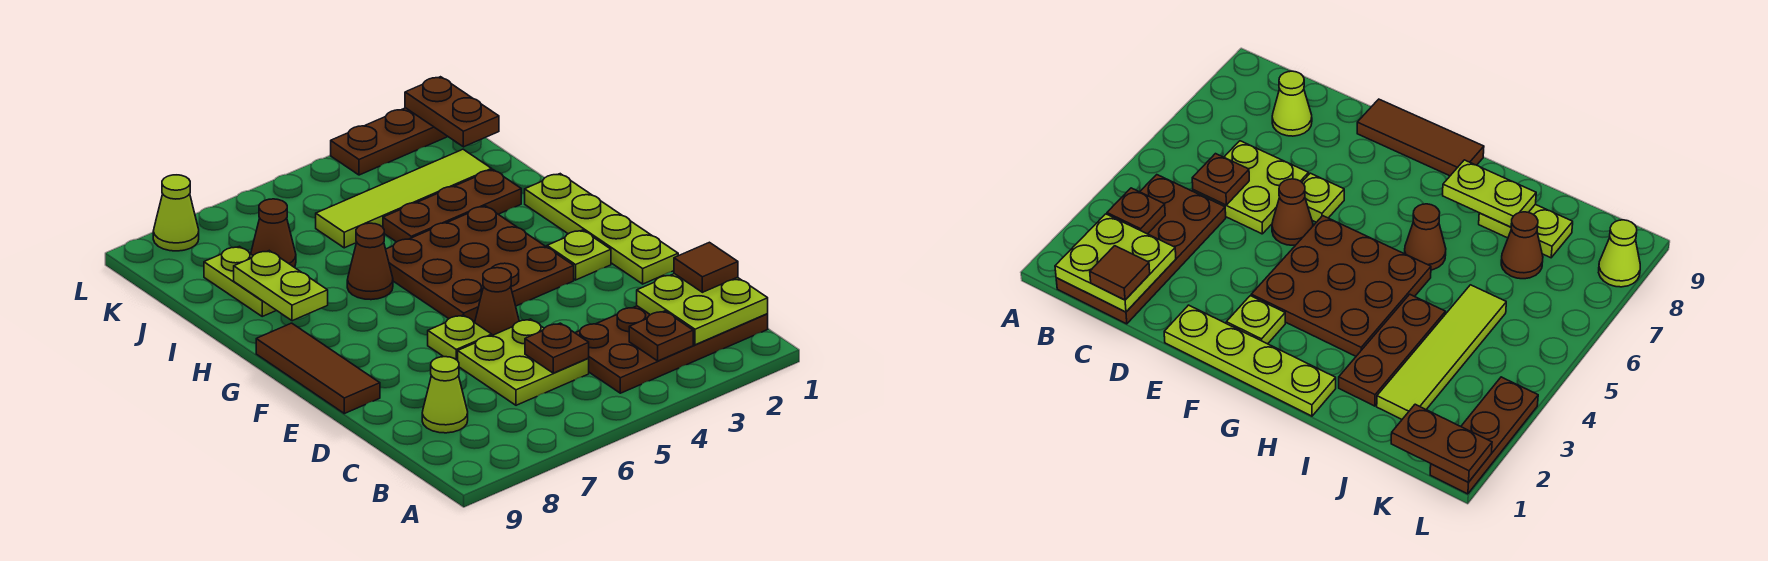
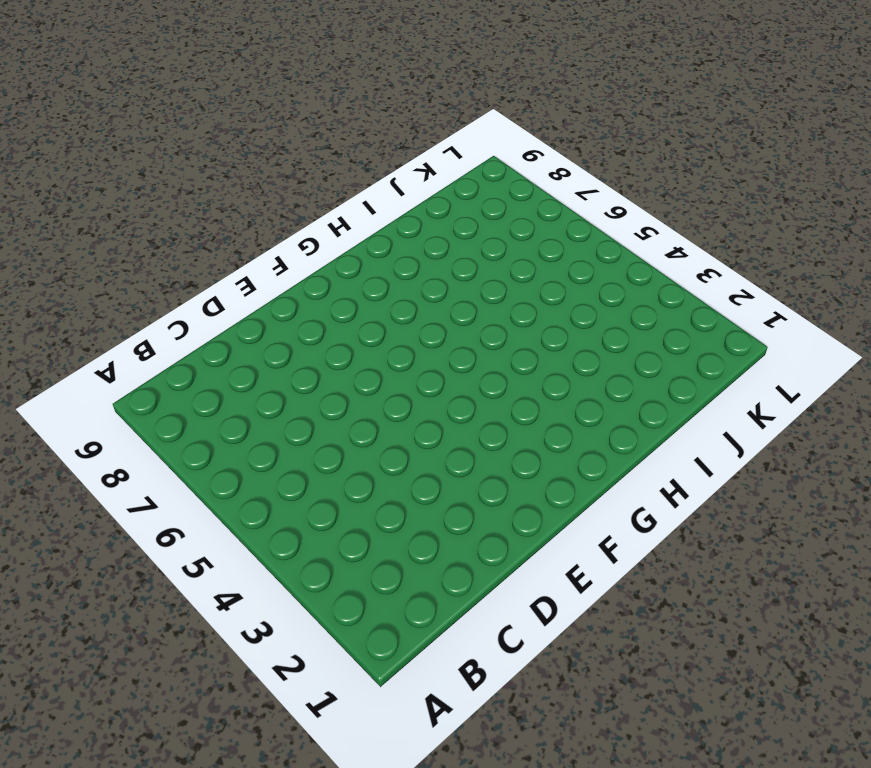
none -> brown plate B1:C4 level 1
none -> lime plate C5:D6 level 1
none -> lime cone C8 level 1

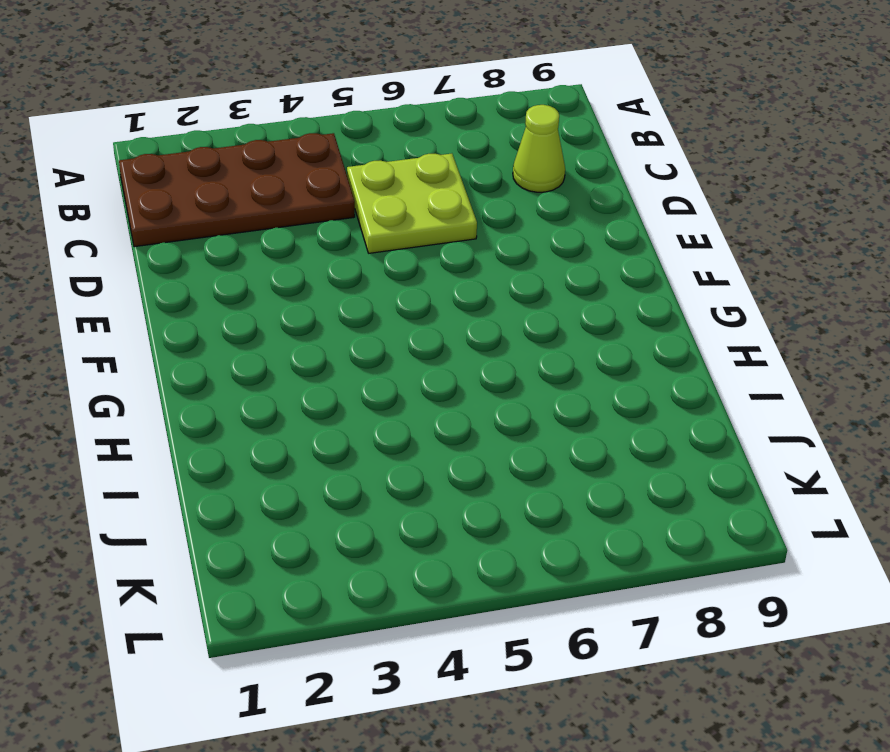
none -> lime plate E1:H1 level 1
none -> brown cone E5 level 1
none -> lime plate E6 level 1

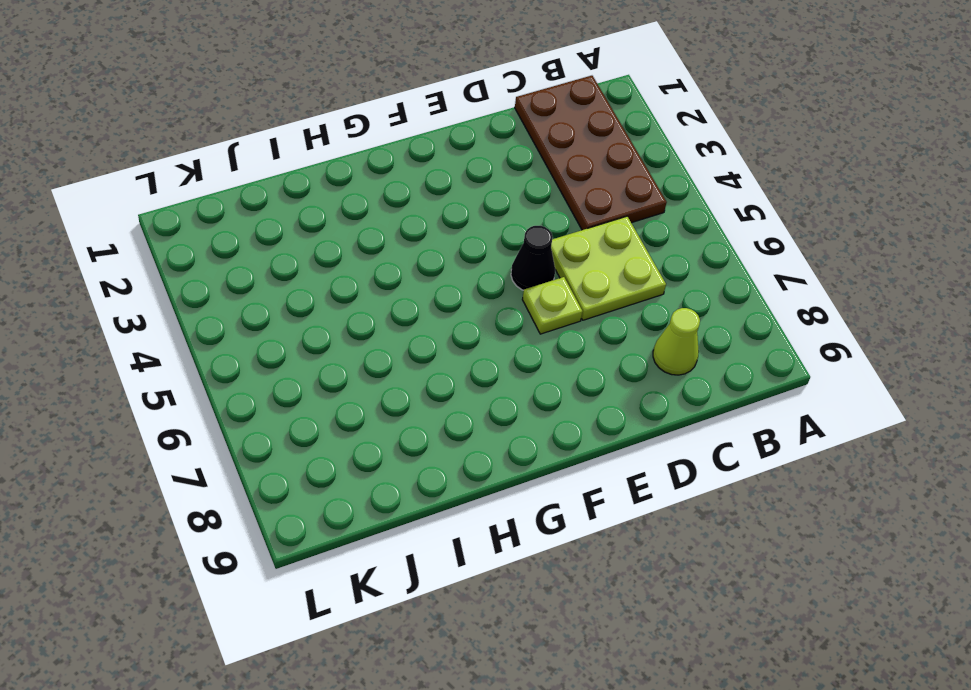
black cone E5 level 1 -> brown cone E5 level 1
none -> lime plate E1:H1 level 1
none -> brown tile E9:G9 level 1
none -> lime plate F2 level 1

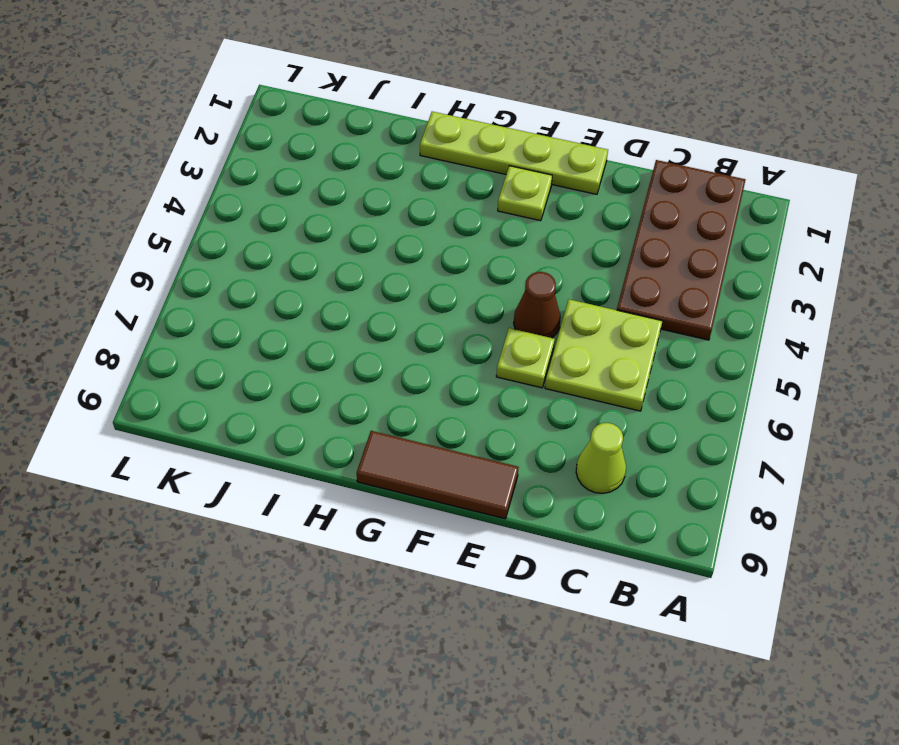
none -> brown plate F3:H5 level 1
none -> brown cone H6 level 1
none -> brown plate I2:I4 level 1

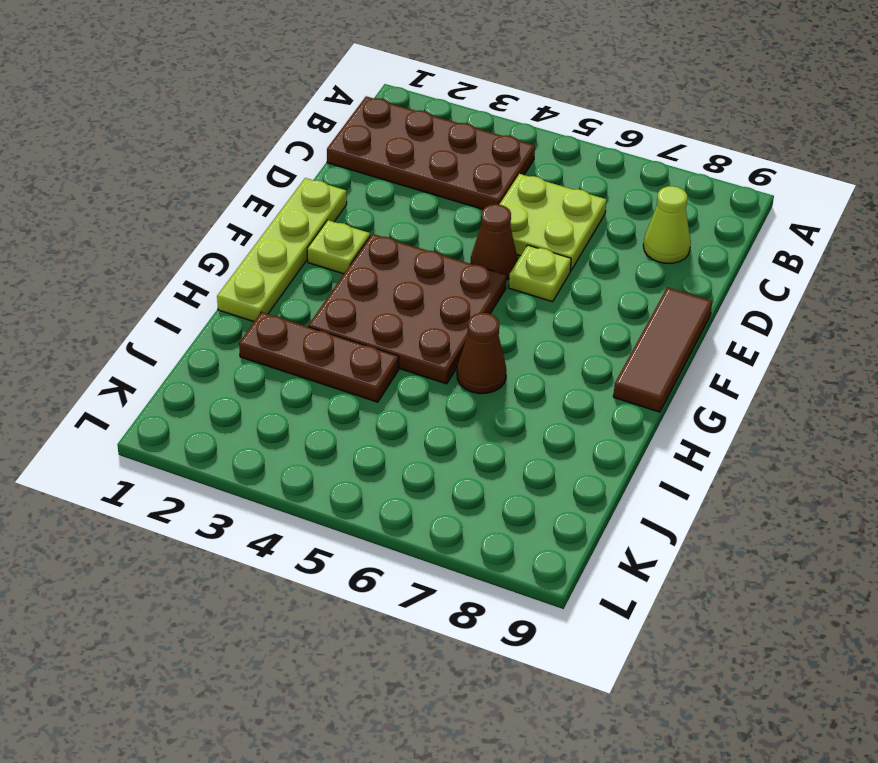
none -> lime plate I8:J8 level 1
none -> lime tile J2:J5 level 1
none -> brown cone J7 level 1

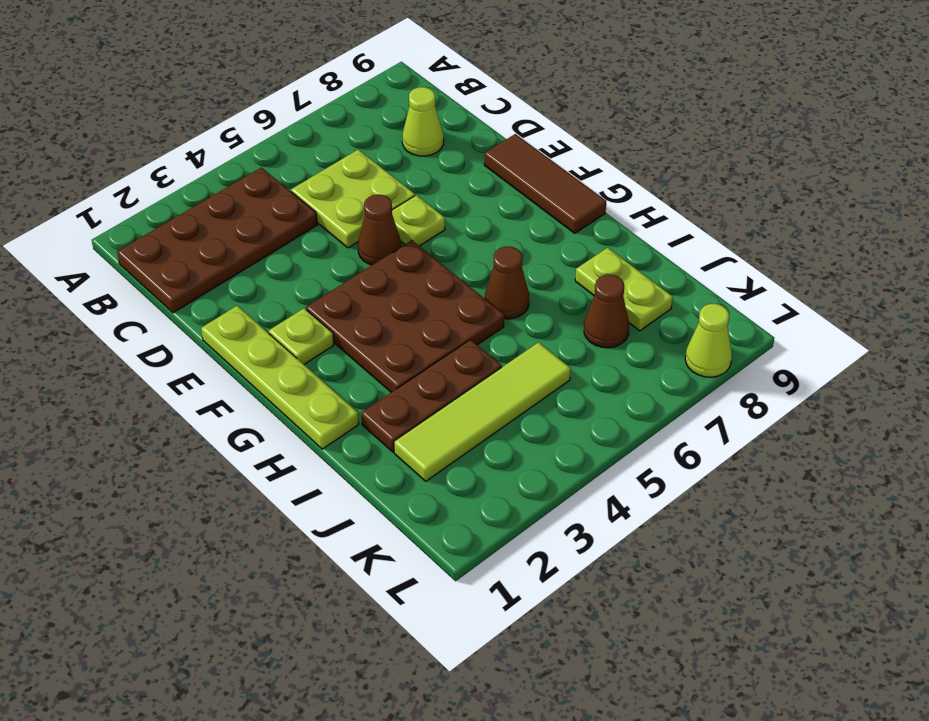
none -> brown plate L1:L3 level 1
none -> lime plate B1:C2 level 2
none -> brown plate B3 level 2

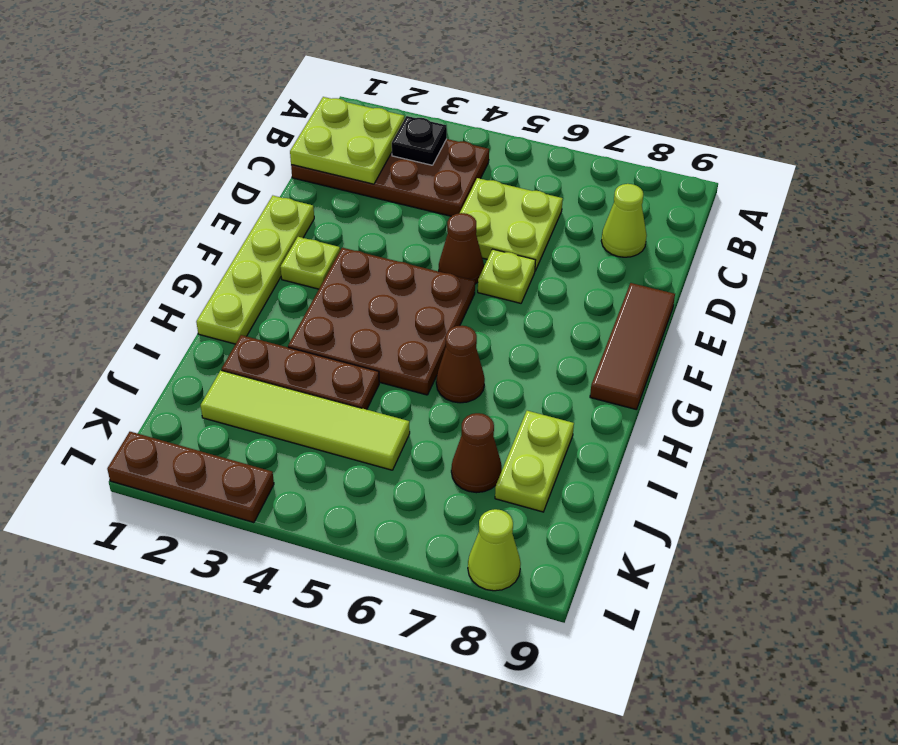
black plate B3 level 2 -> brown plate B3 level 2
none -> brown plate C5 level 2
none -> lime plate H8:I8 level 2
none -> brown plate K1:L1 level 2

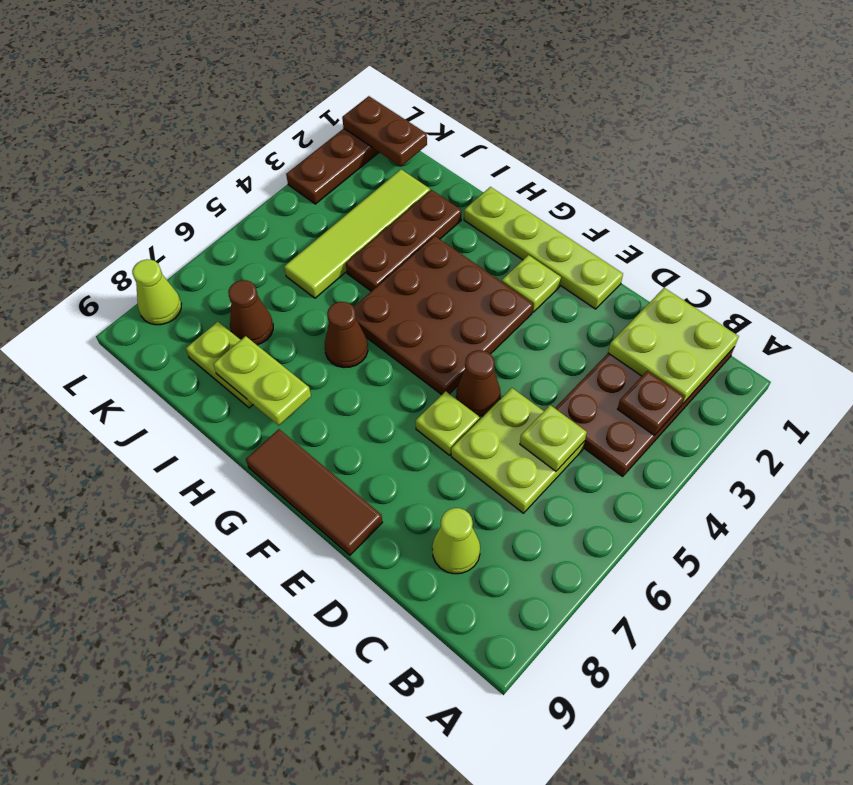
lime plate C5 level 2 -> brown plate C5 level 2
none -> brown tile C1 level 3

